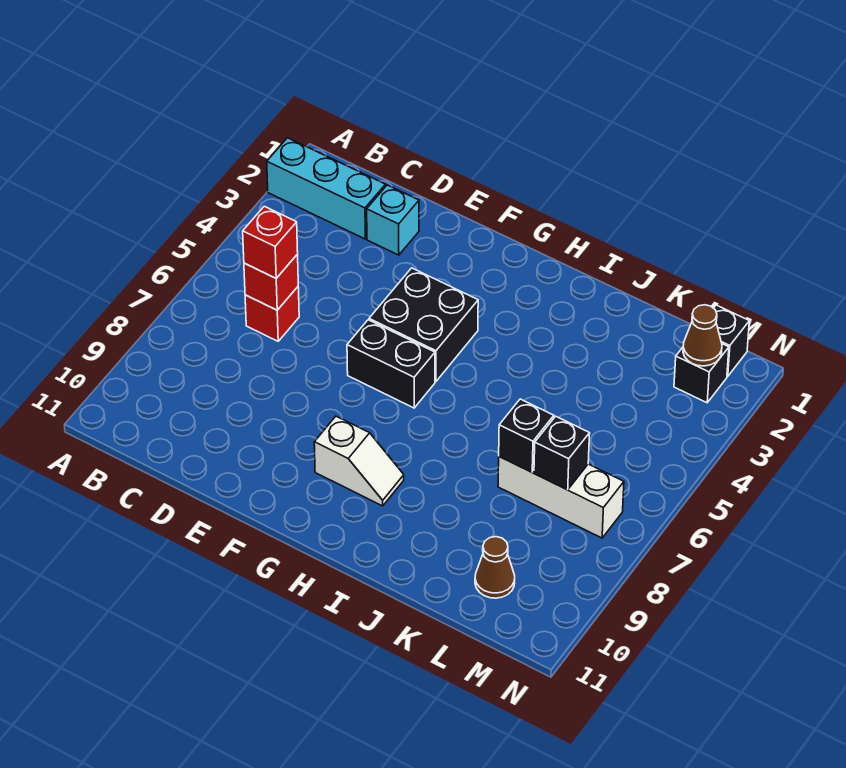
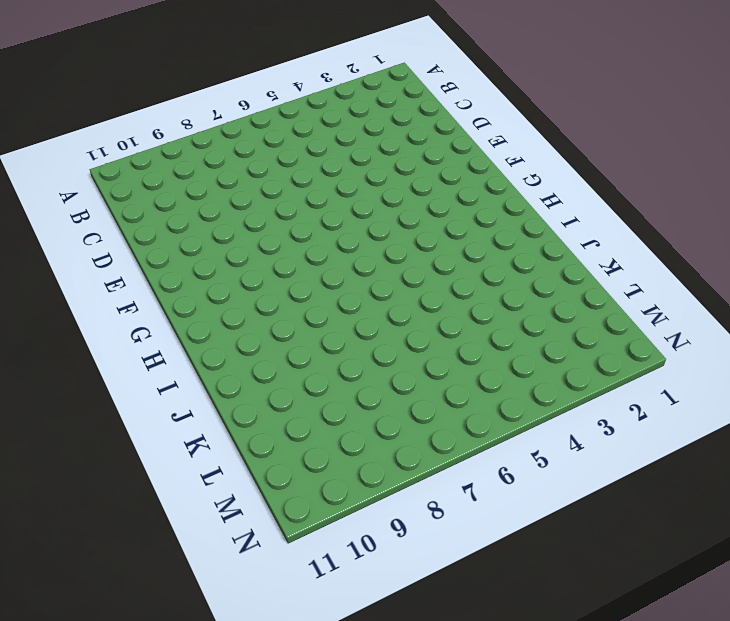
none -> cyan brick A2:C2 level 1
none -> red brick C6 level 1
none -> cyan brick D2 level 1

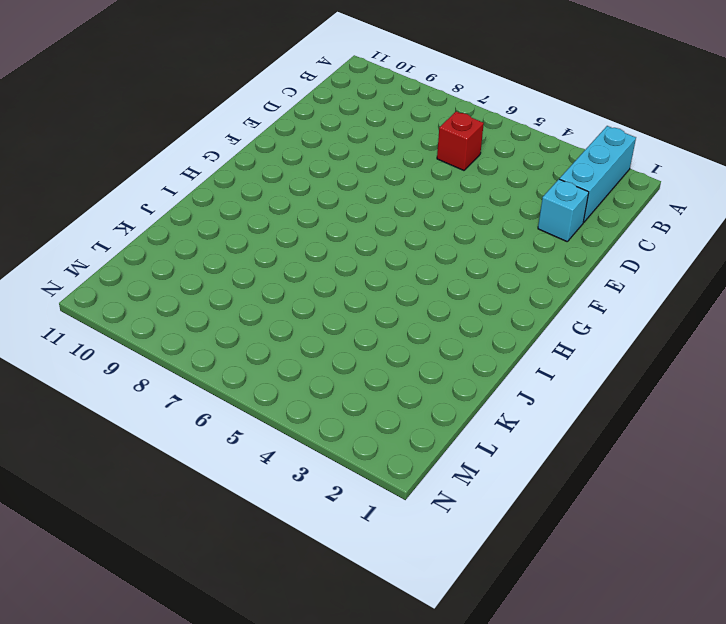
none -> black brick F4:G5 level 1
none -> black brick F6:G6 level 1
none -> white slope G9:H9 level 1 top G

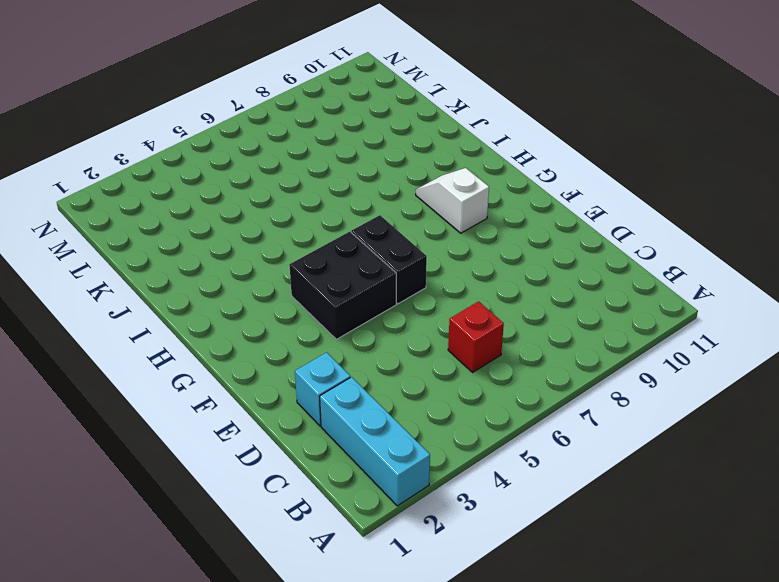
none -> white brick K7:M7 level 1
none -> brown cone L10 level 1
none -> black brick M1 level 1

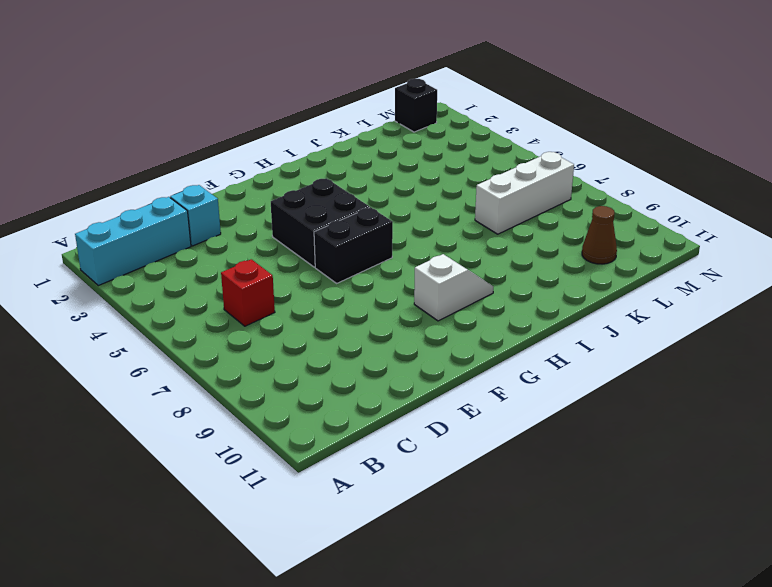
none -> black brick M2 level 1
none -> red brick C6 level 2
none -> black brick K7 level 2

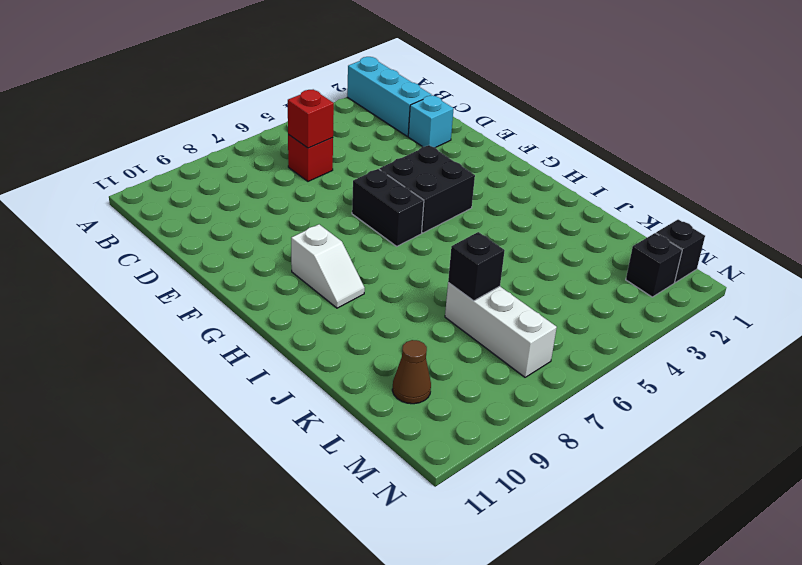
none -> black brick L7 level 2
none -> brown cone M2 level 2
none -> red brick C6 level 3

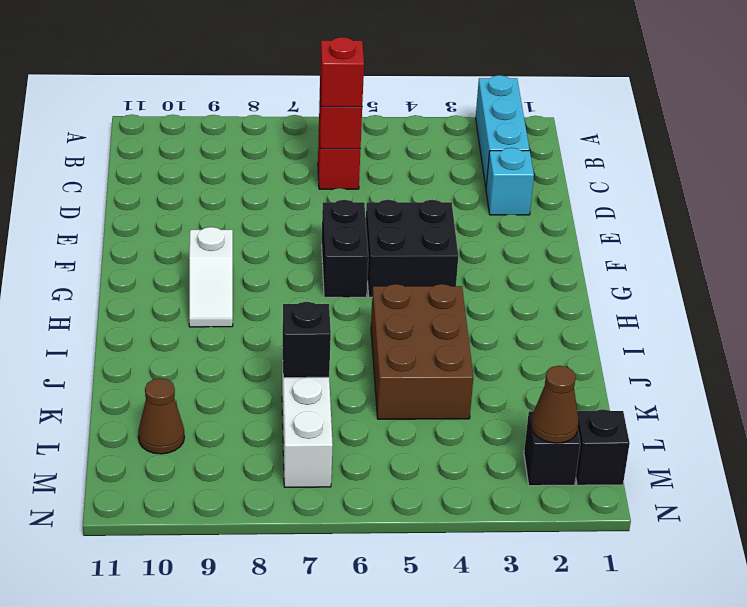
brown brick I4:K5 level 1 -> none
none -> black brick L7 level 2

